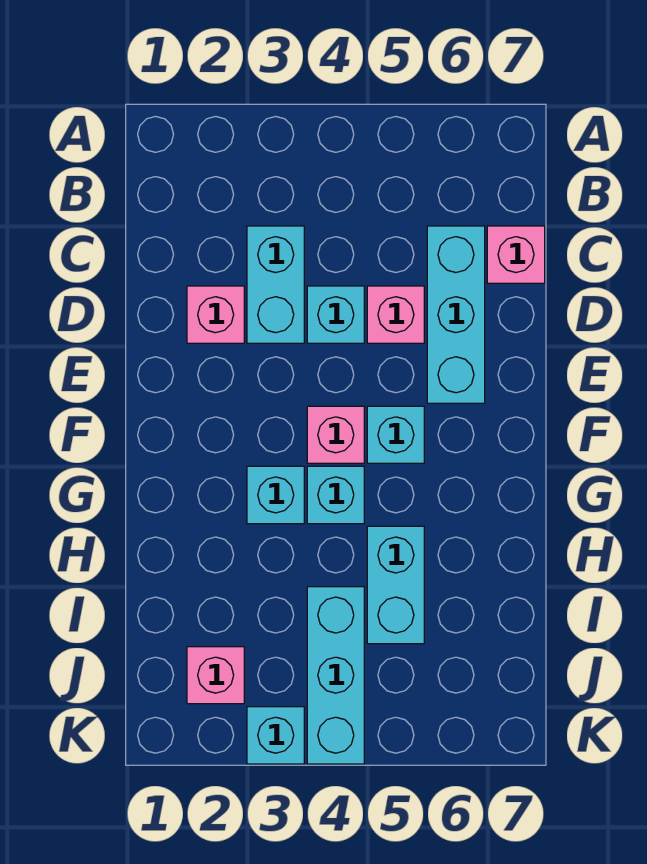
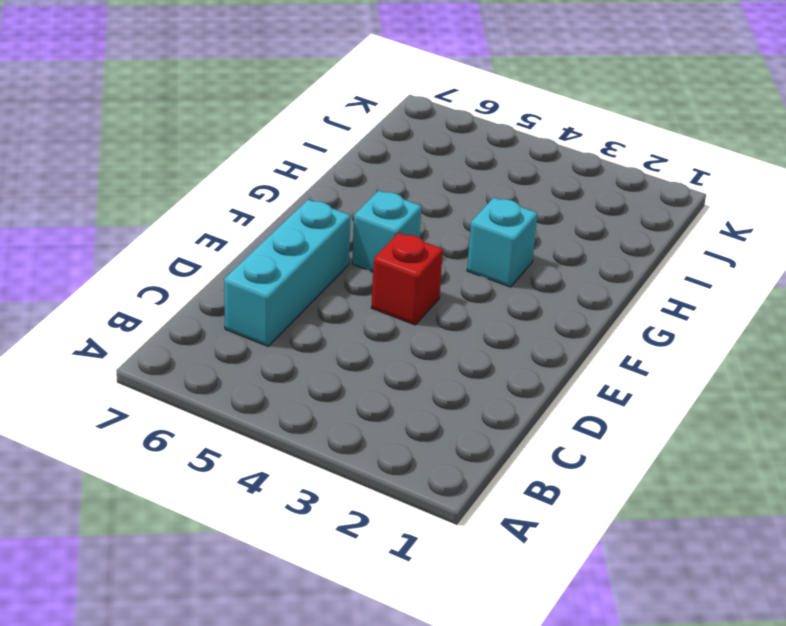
red brick E4 level 1 -> none
none -> cyan brick C3:D3 level 1
none -> pink brick C7 level 1
none -> pink brick D2 level 1

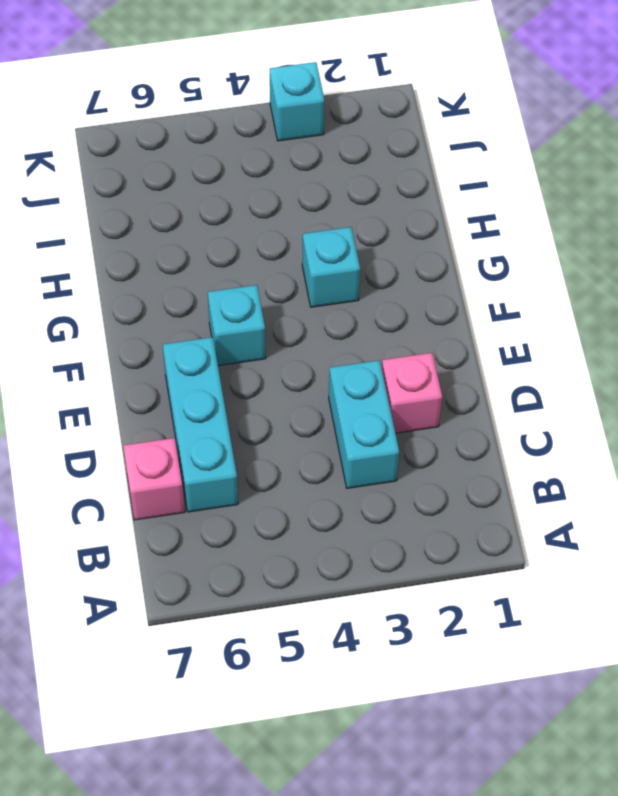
none -> cyan brick D4 level 1
none -> pink brick D5 level 1
none -> pink brick F4 level 1

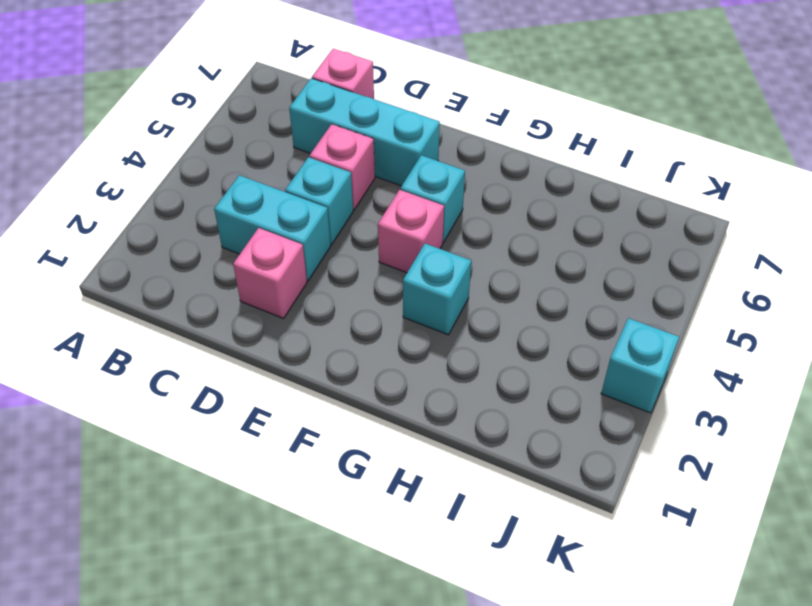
none -> cyan brick G4 level 1
none -> cyan brick H5:I5 level 1
none -> cyan brick I4:K4 level 1

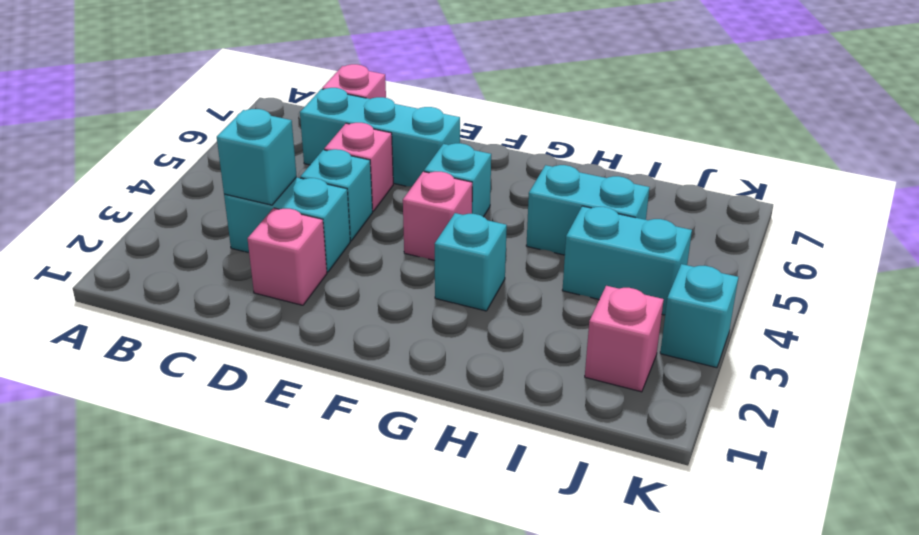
cyan brick C3 level 2 -> cyan brick G4 level 1
cyan brick I4:J4 level 1 -> cyan brick I4:K4 level 1

